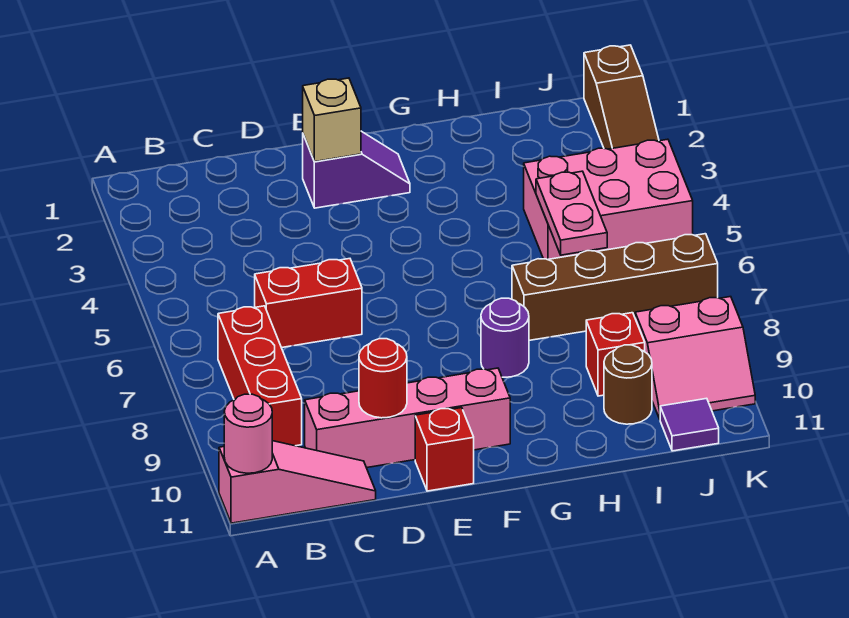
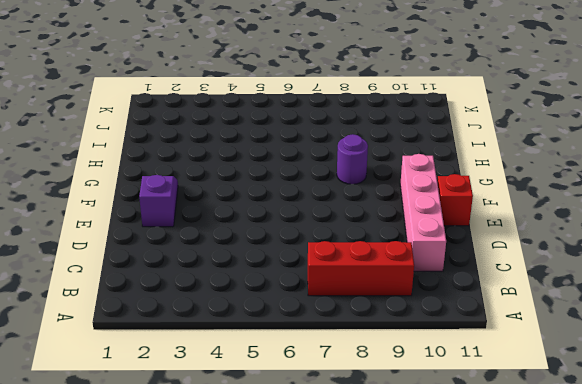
none -> pink slope A11:C11 level 1 top A
none -> red brick C6:D6 level 1
none -> brown brick H7:K7 level 1

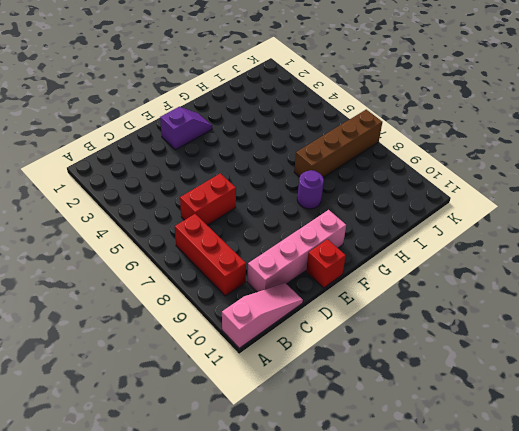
none -> pink brick I4:K5 level 1
none -> red brick I9 level 1
none -> brown round brick I10 level 1

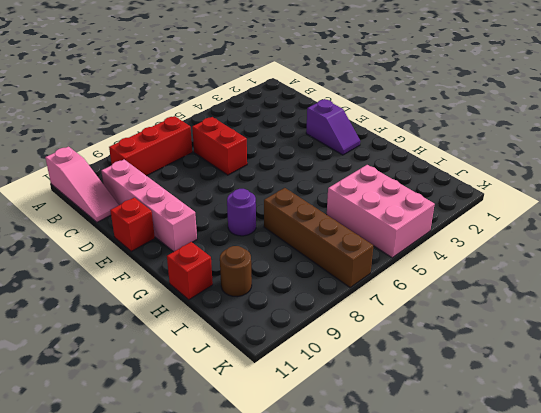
red brick H11 level 1 -> red brick I9 level 1
none -> pink slope J9:K10 level 1 top 9
none -> purple tile J11 level 1
none -> brown slope K1:K3 level 1 top 1

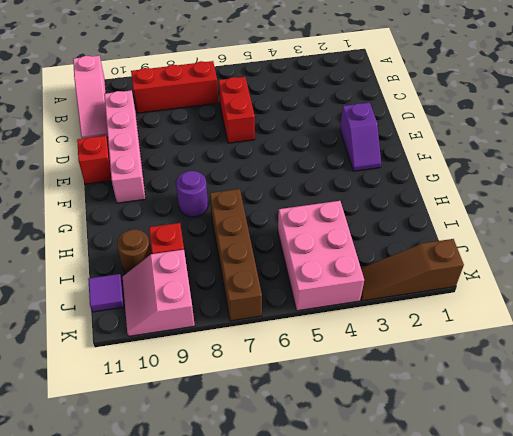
none -> pink round brick A11 level 2
none -> red round brick D10 level 2
none -> tan brick E2 level 2

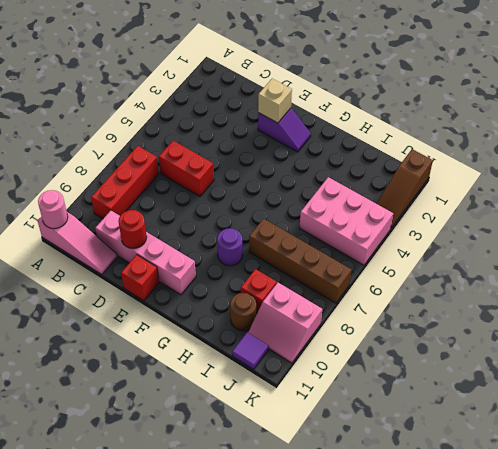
none -> pink plate I5:I6 level 2

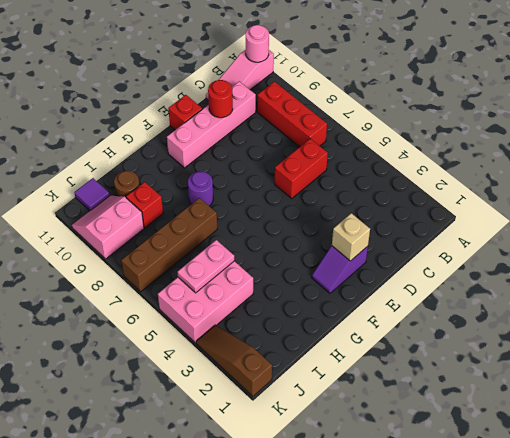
pink plate I5:J5 level 2 -> pink plate I5:I6 level 2

